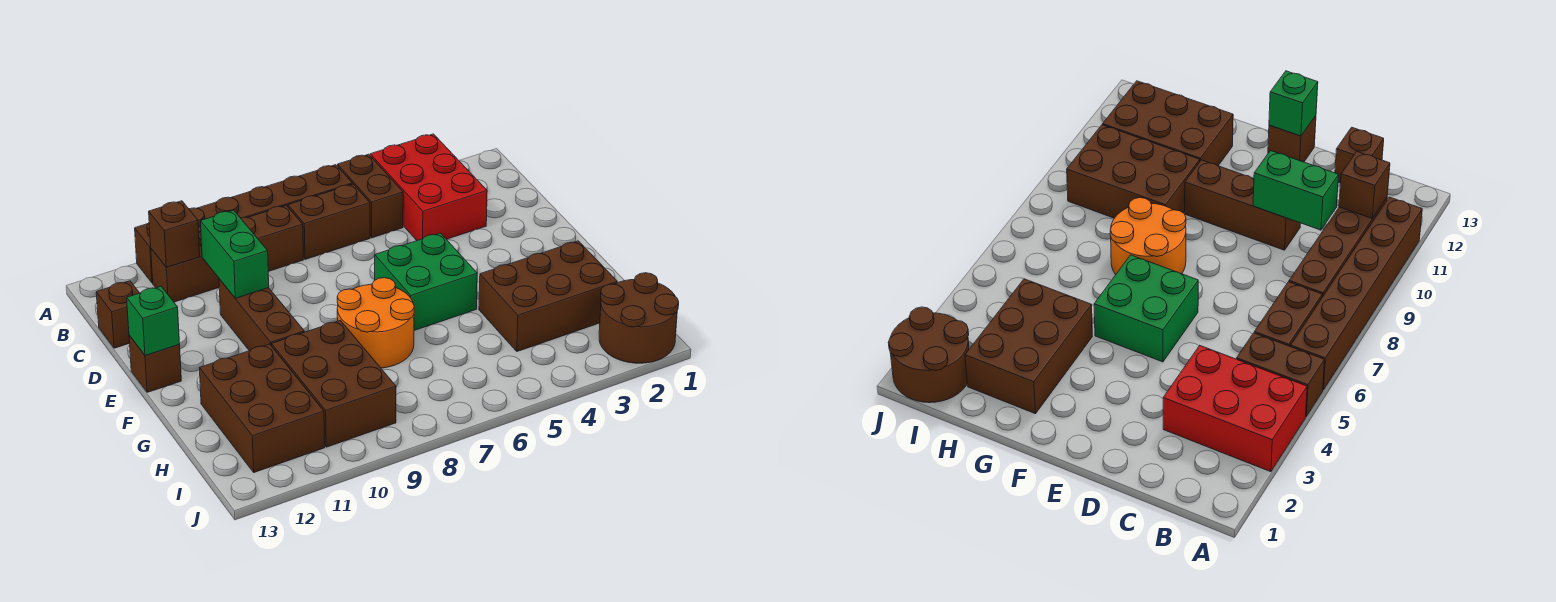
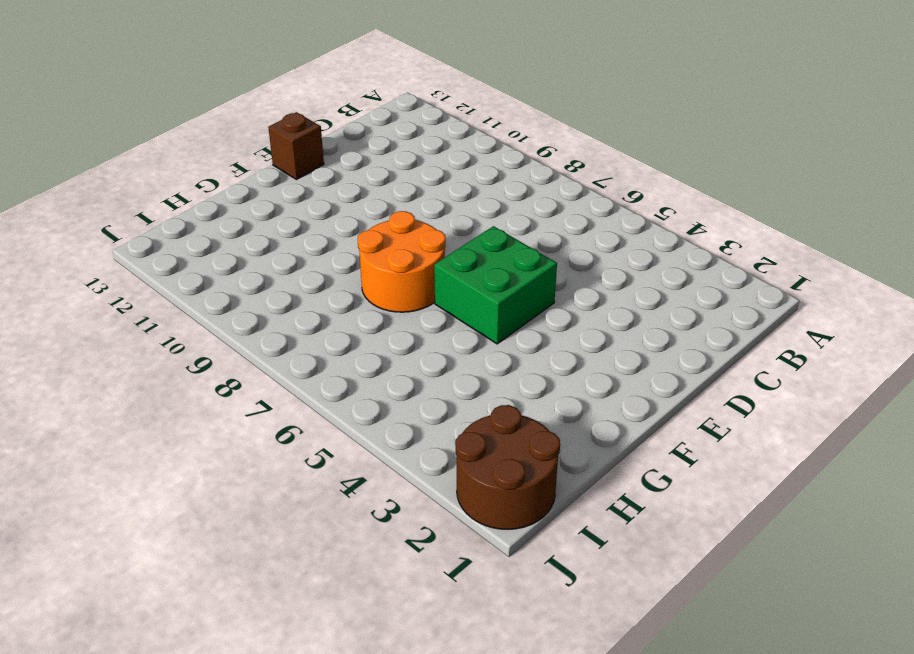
none -> red brick A3:C4 level 1
none -> brown brick A5:B5 level 1
none -> brown brick A6:A11 level 1

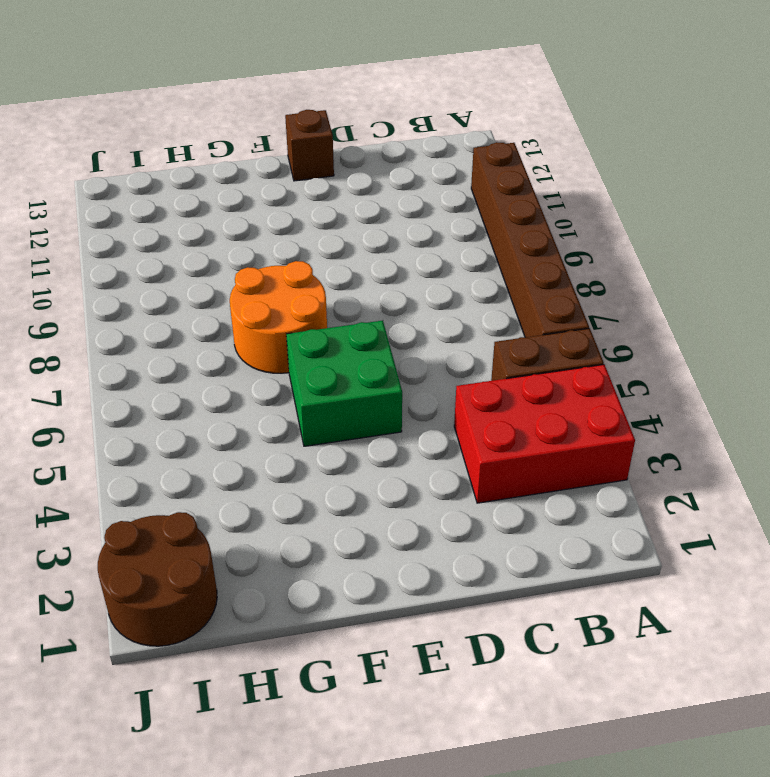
none -> brown brick B6:B7 level 1
none -> brown brick B8:B11 level 1
none -> brown brick C13 level 1

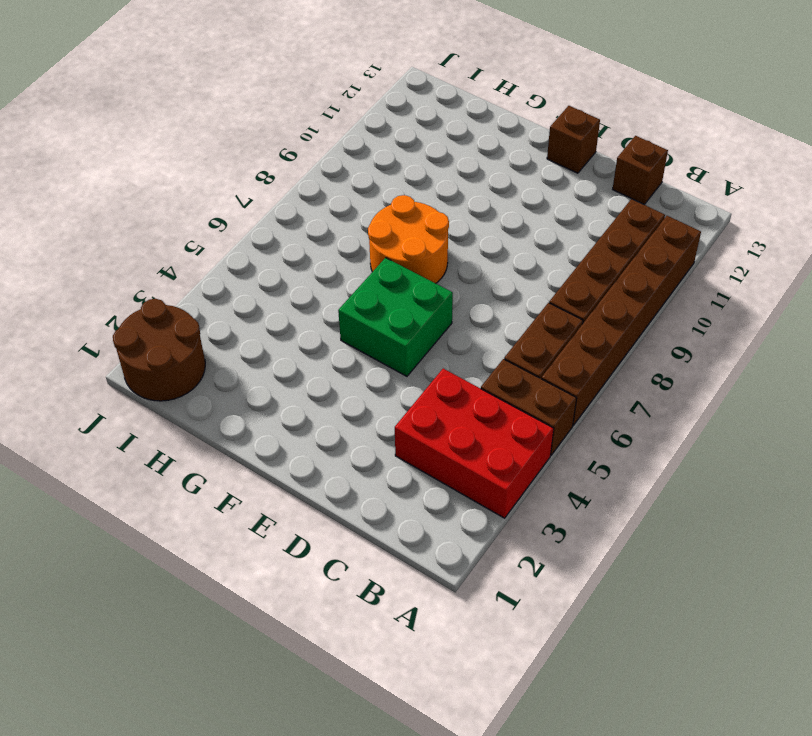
none -> brown brick D10:F10 level 1
none -> brown brick G2:H4 level 1
none -> brown brick G9:I10 level 1

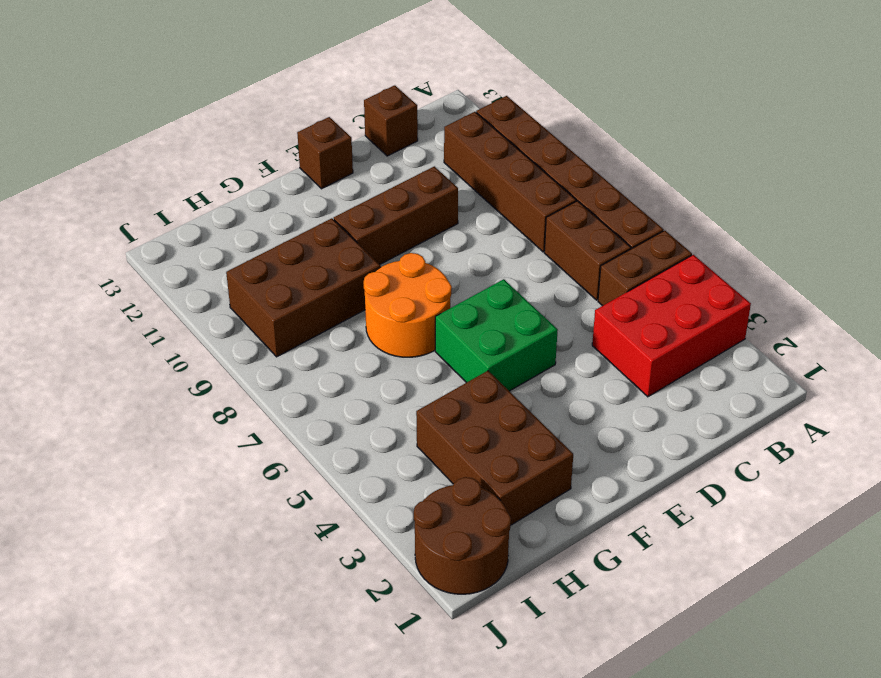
none -> brown brick G11:I12 level 1
none -> brown brick B11 level 2
none -> green brick C10:D10 level 2

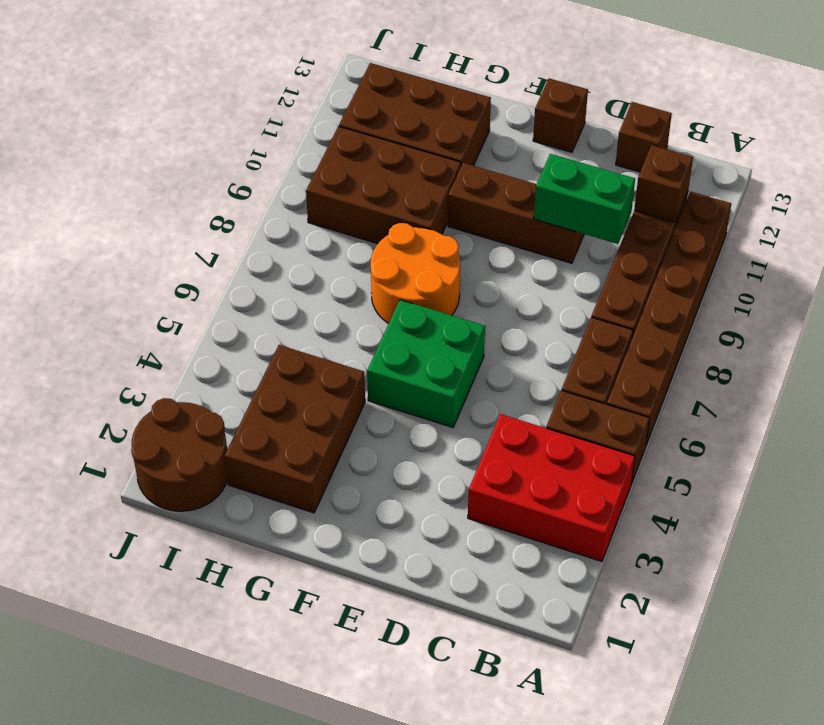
none -> green brick E13 level 2

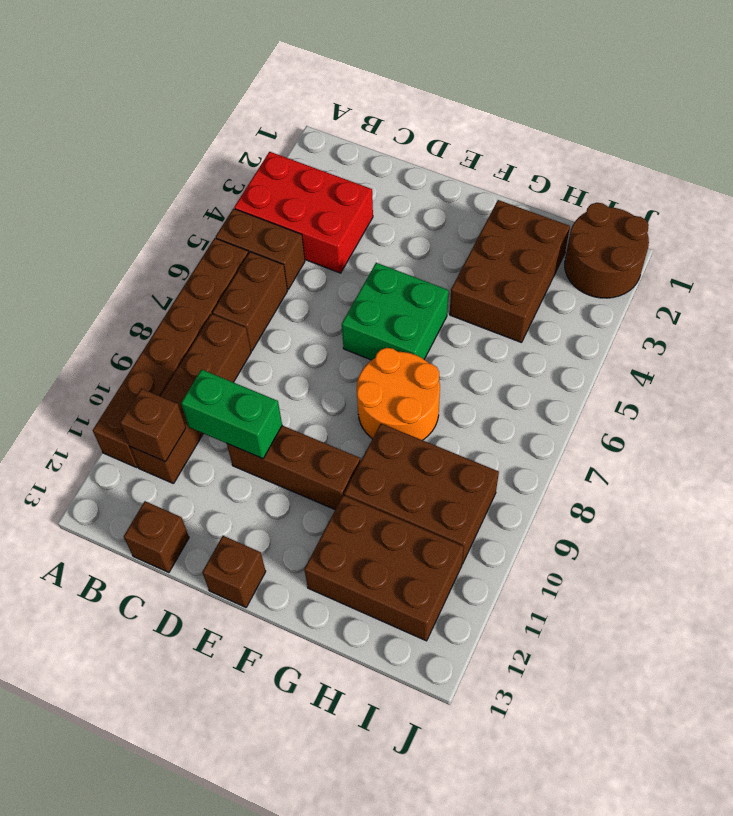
none -> green brick E13 level 2

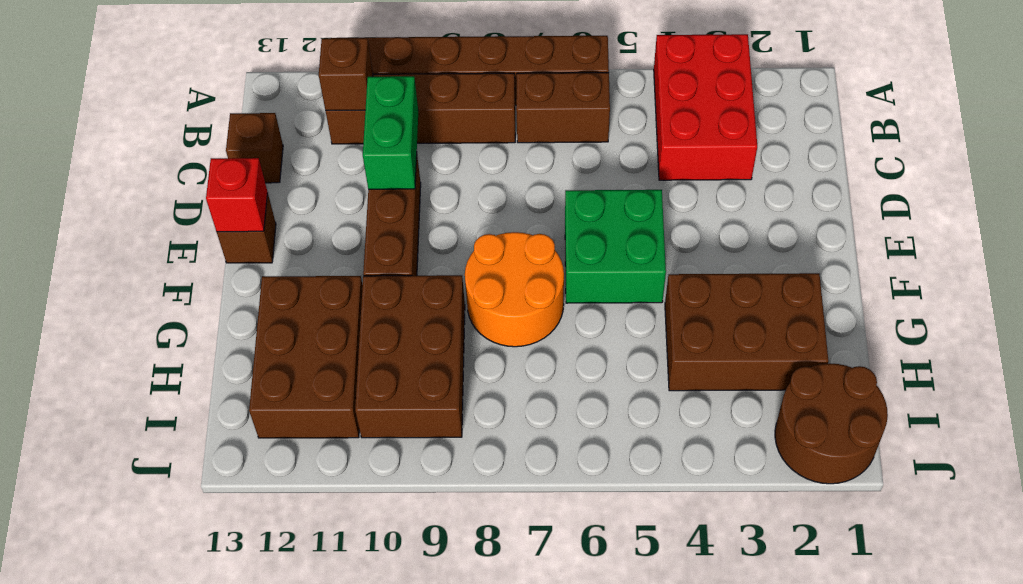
red brick E13 level 2 -> green brick E13 level 2
none -> brown brick A5:B5 level 1

